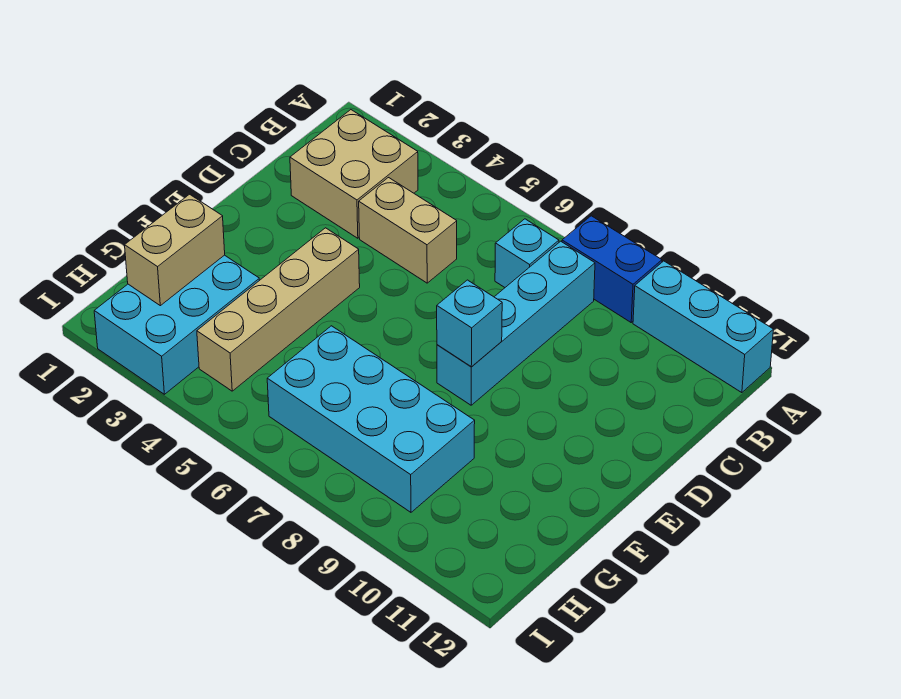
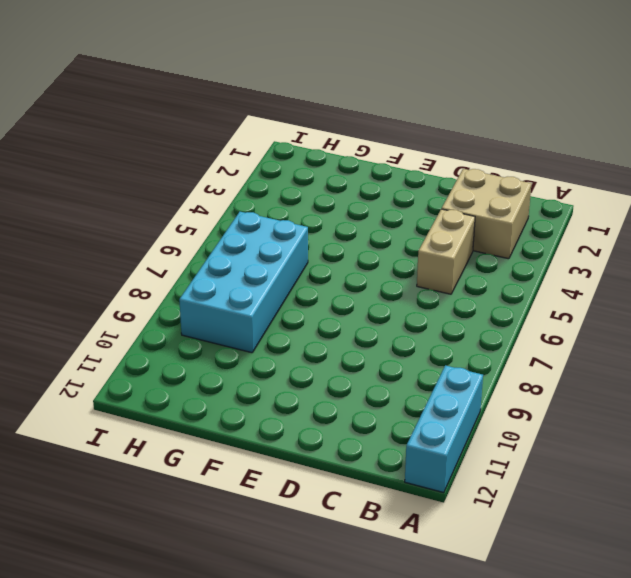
none -> blue brick A8:A9 level 1
none -> cyan brick B7 level 1

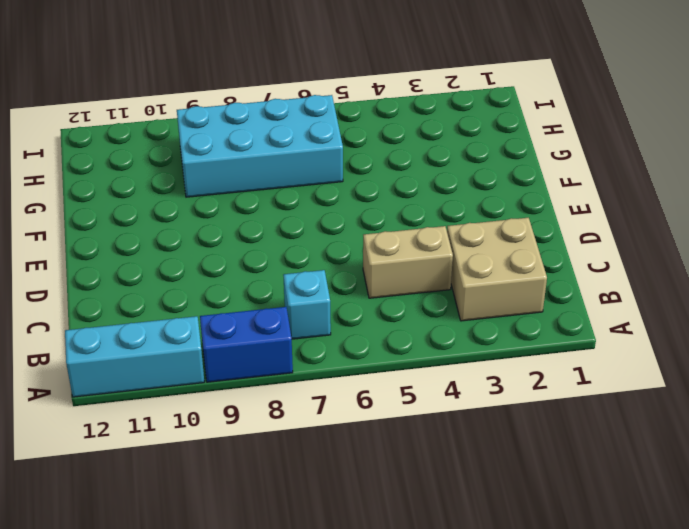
none -> cyan brick B8:E8 level 1
none -> tan brick E4:H4 level 1

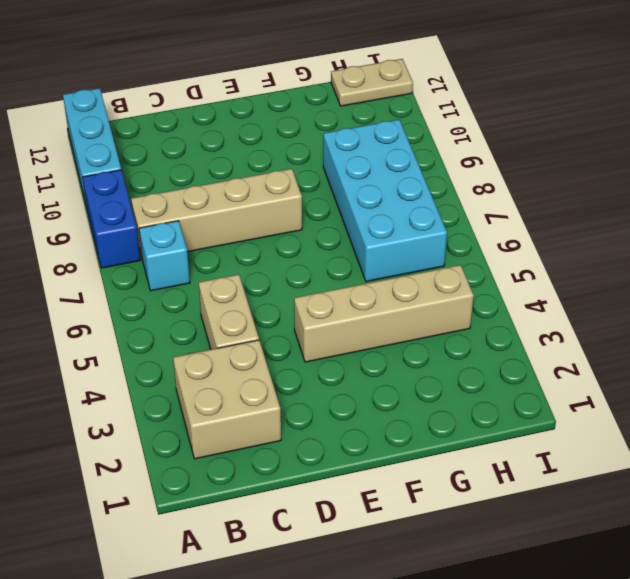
tan brick B8:E8 level 1 -> cyan brick B8:E8 level 1
tan plate H12:I12 level 1 -> none
none -> cyan brick G2:I3 level 1
none -> cyan brick E8 level 2

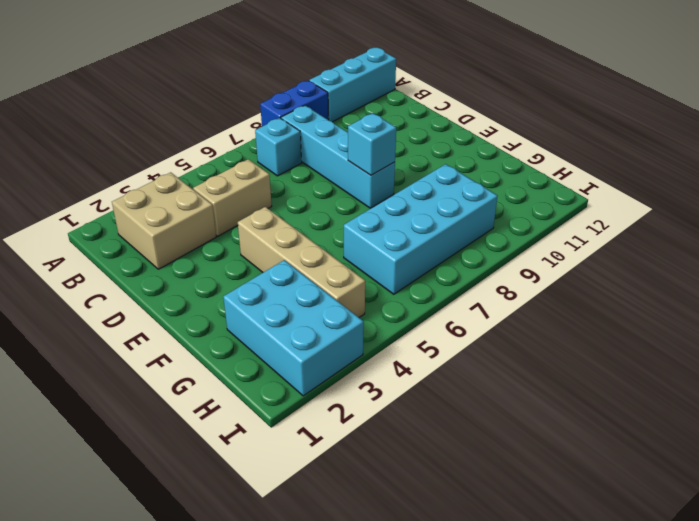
none -> tan brick G2:H2 level 2

